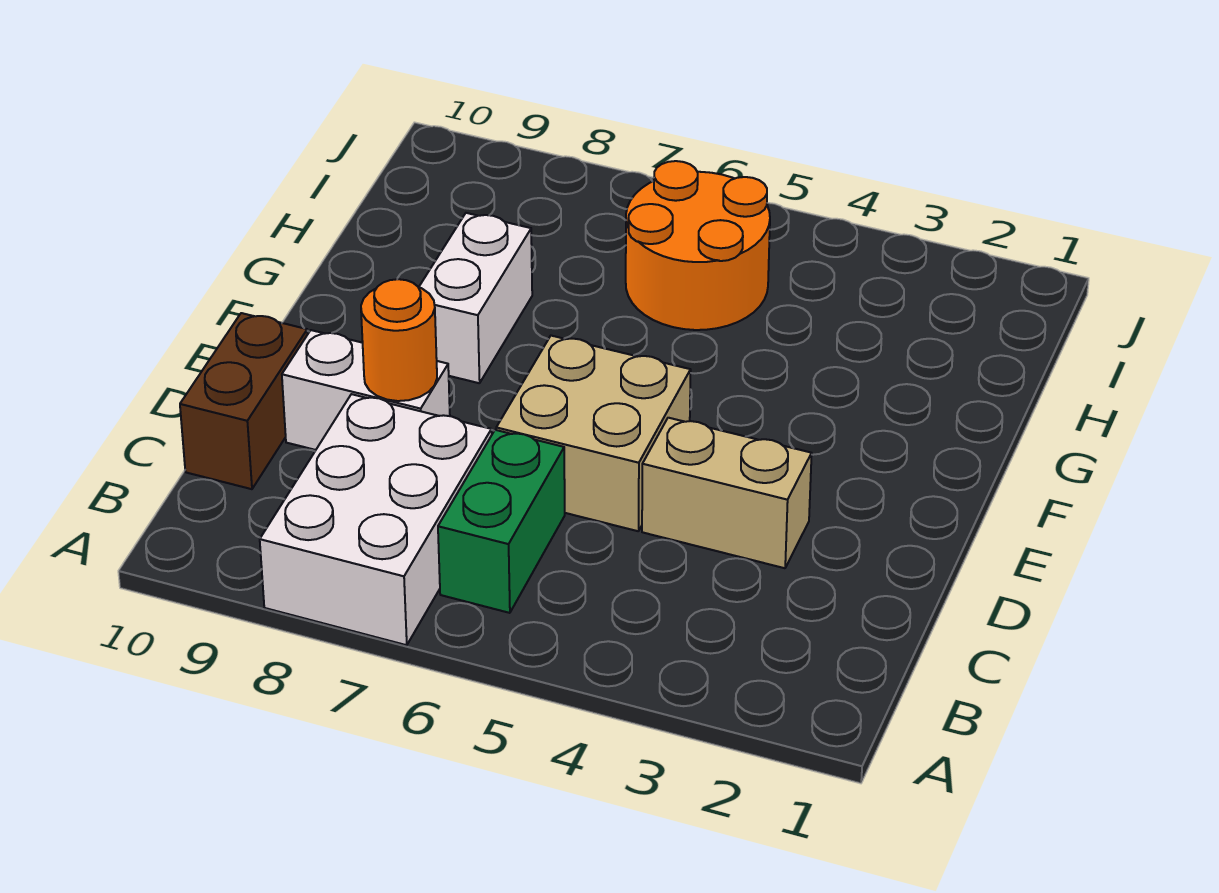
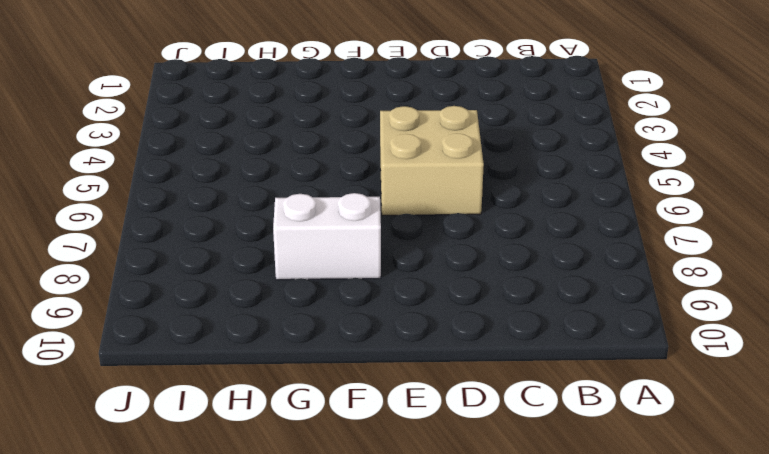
none -> white brick A7:C8 level 1
none -> green brick B6:C6 level 1

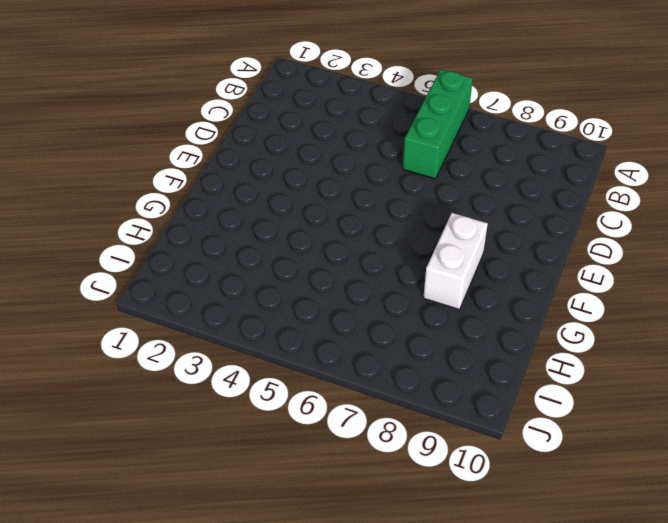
green brick A6:C6 level 1 -> green brick B6:C6 level 1
none -> white brick A7:C8 level 1
none -> brown brick C10:D10 level 1

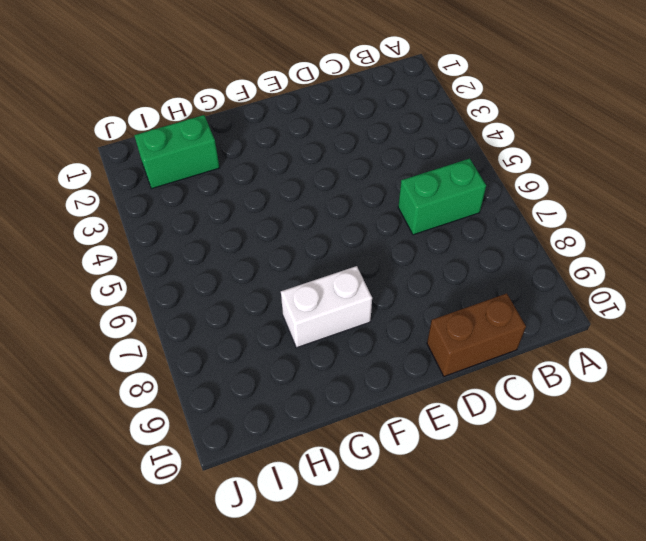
green brick H2:I2 level 1 -> none
none -> white brick A7:C8 level 1
none -> tan brick D3:D4 level 1

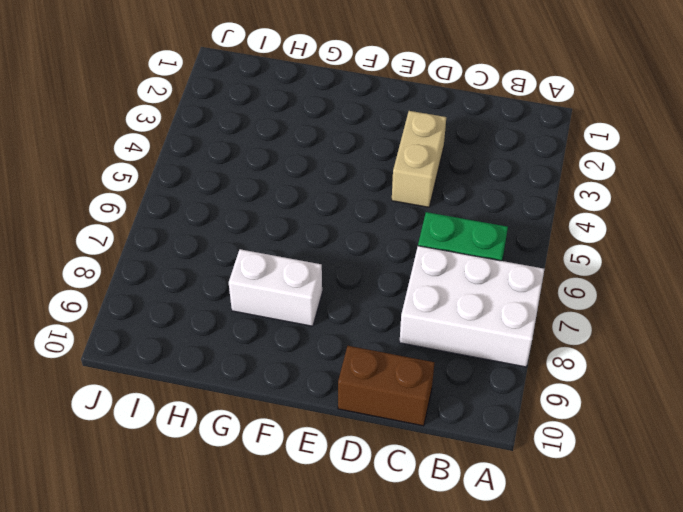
none -> tan brick D5:E6 level 1
none -> white brick D8:D9 level 1

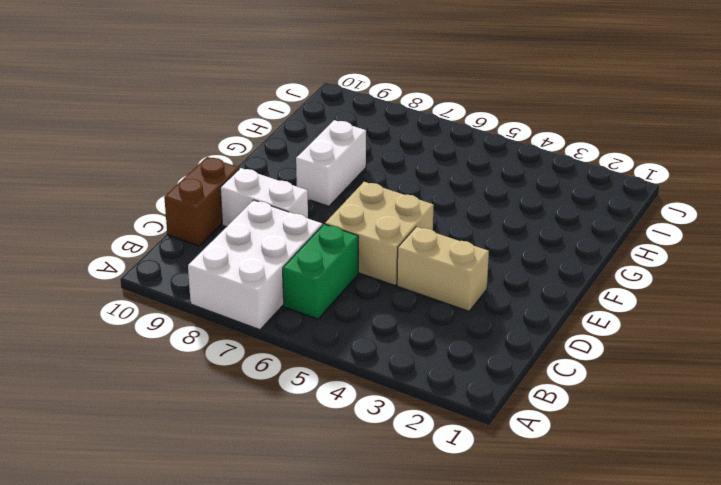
none -> orange round brick H5:I6 level 1
none -> orange round brick D8 level 2

